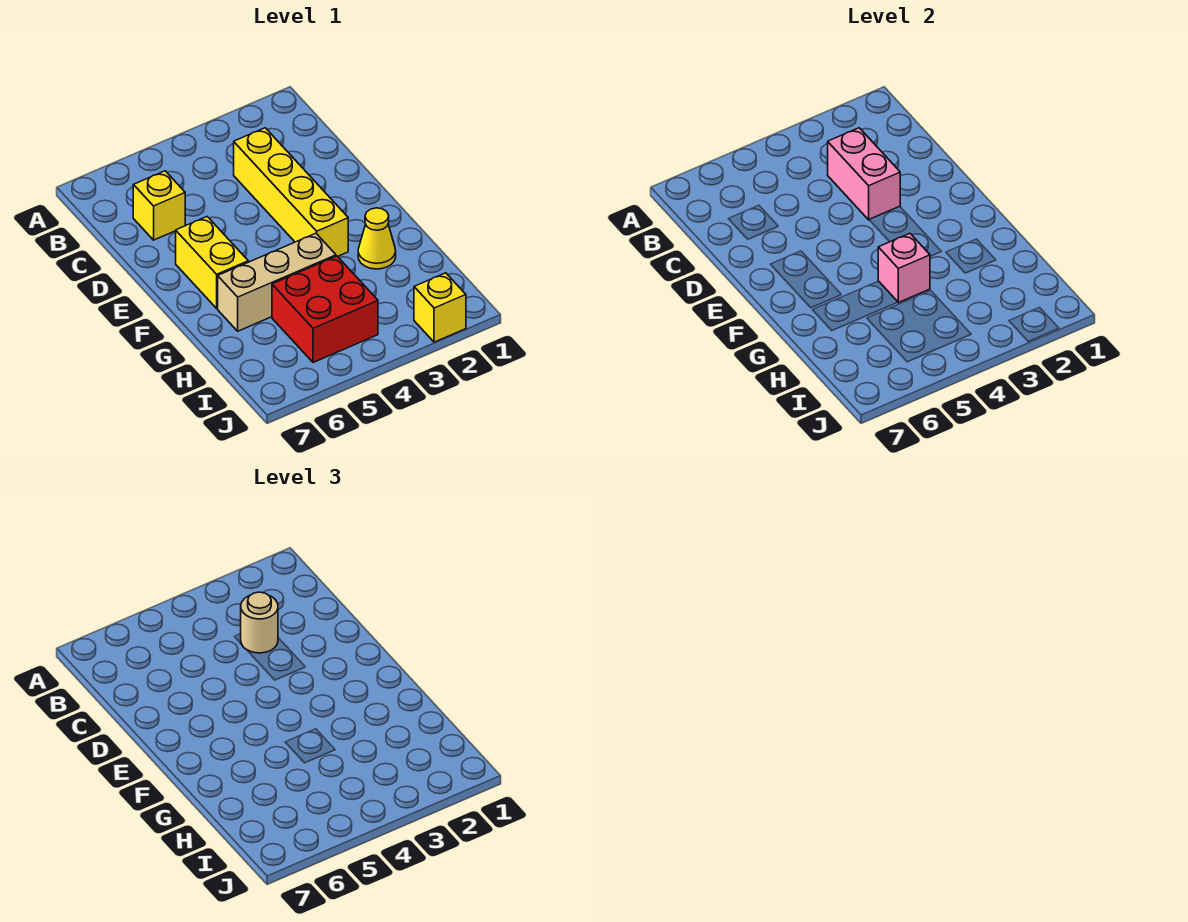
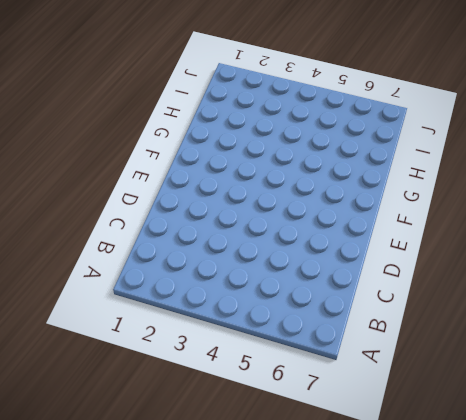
none -> yellow brick C3:F3 level 1
none -> yellow brick C6 level 1

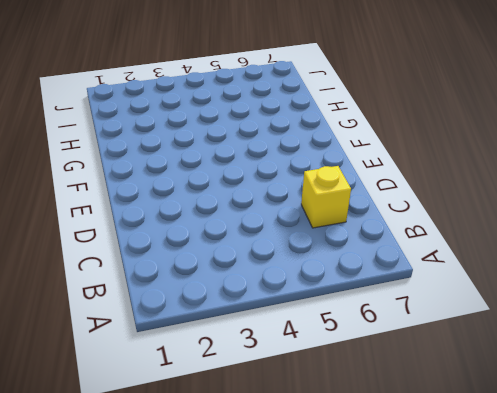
none -> yellow brick C3:F3 level 1
none -> yellow brick E6:F6 level 1

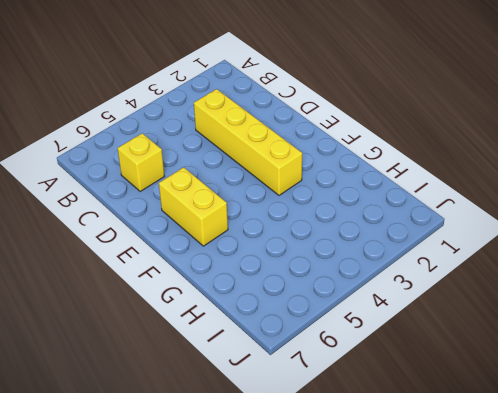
none -> yellow cone G2 level 1
none -> tan brick G4:G6 level 1

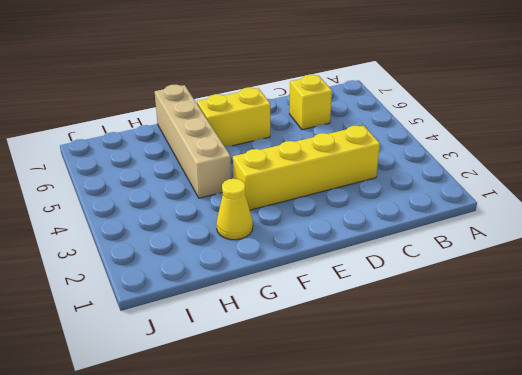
tan brick G4:G7 level 1 -> tan brick G4:G6 level 1
none -> red brick H4:I5 level 1
none -> yellow brick J2 level 1

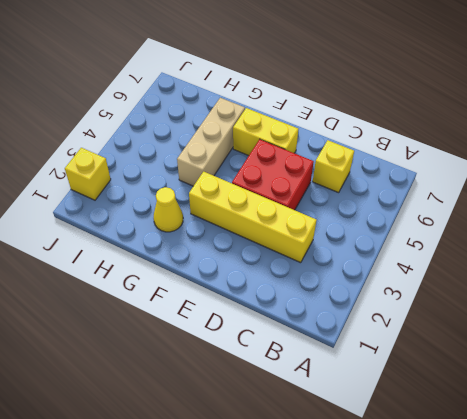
red brick D4:E5 level 1 -> red brick H4:I5 level 1
none -> pink brick C3:D3 level 2
none -> pink brick G4 level 2

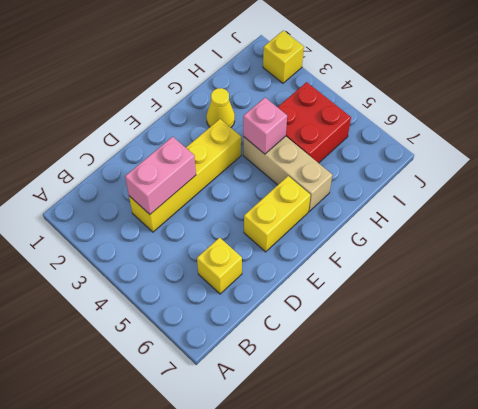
none -> tan round brick C3 level 3

